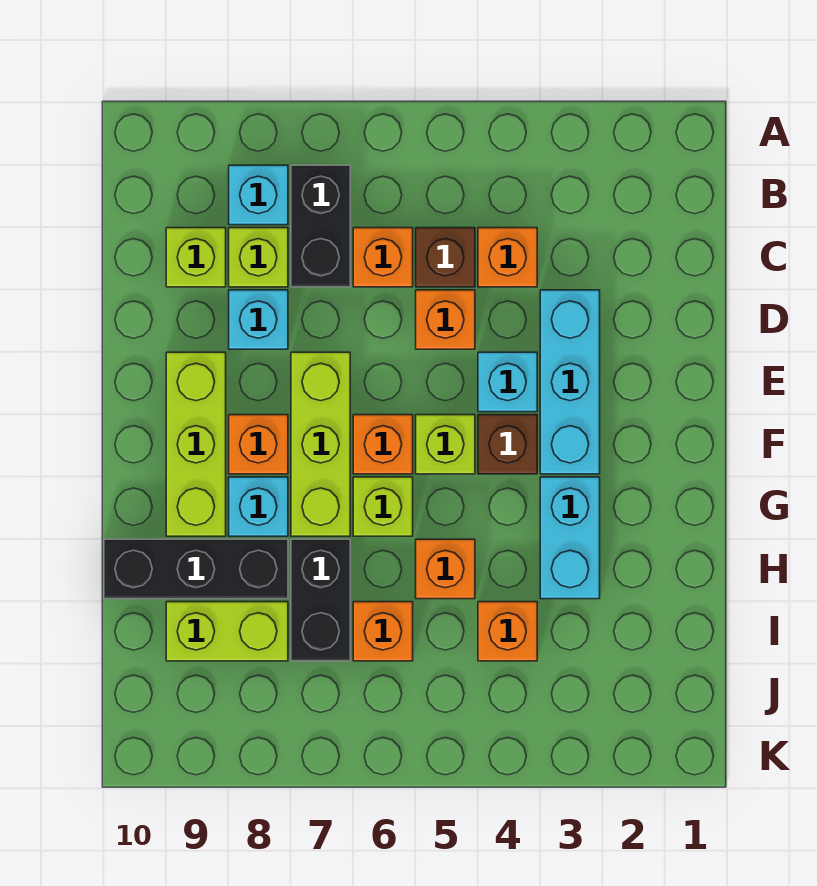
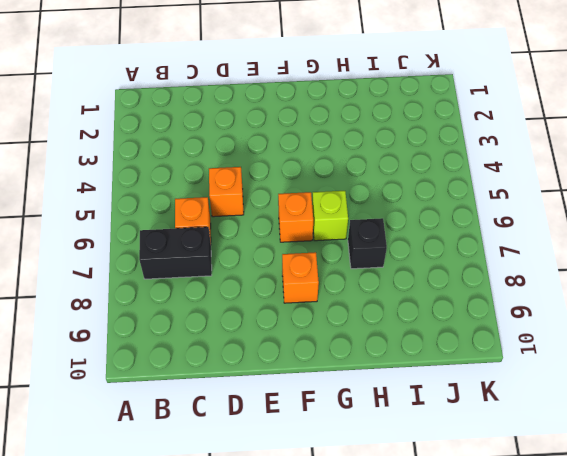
black brick H7 level 1 -> black brick H7:I7 level 1
none -> cyan brick B8 level 1
none -> orange brick C4 level 1
none -> brown brick C5 level 1

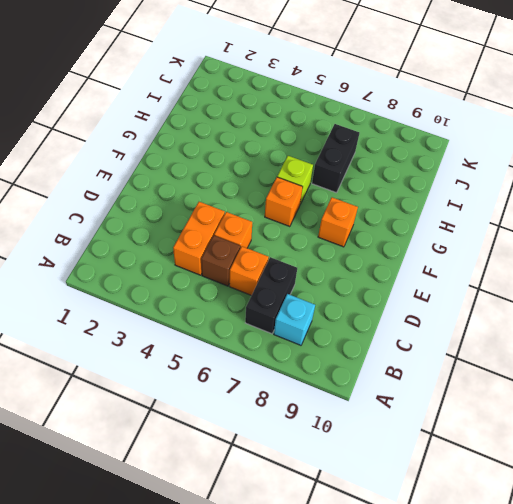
orange brick C4:D4 level 1 -> orange brick C4 level 1
none -> lime brick C8 level 1
none -> lime brick C9 level 1
none -> cyan brick D3:F3 level 1

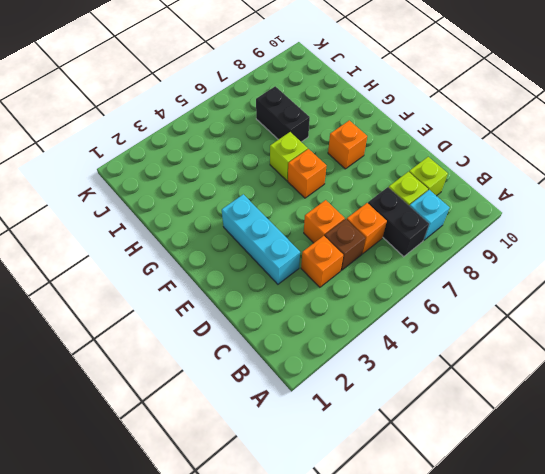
none -> cyan brick D8 level 1
none -> cyan brick E4 level 1
none -> lime brick E7:G7 level 1

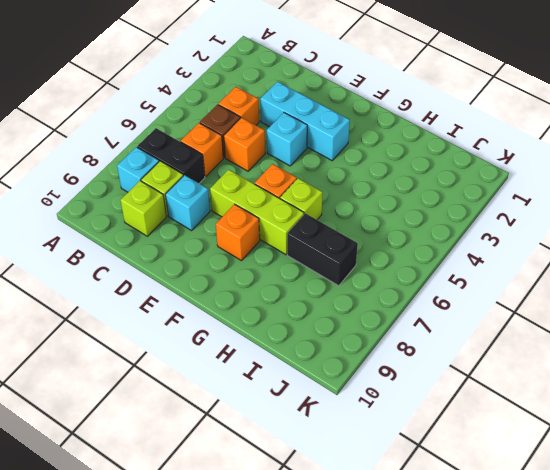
none -> lime brick E9:G9 level 1
none -> brown brick F4 level 1
none -> lime brick F5 level 1

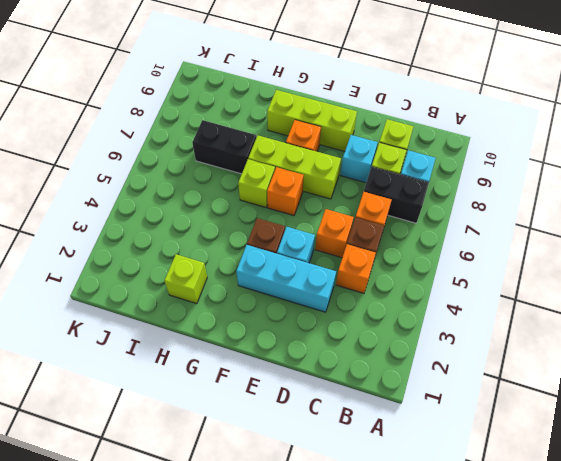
lime brick H2 level 1 -> lime brick F5 level 1
none -> cyan brick G3:H3 level 1
none -> cyan brick G8 level 1
none -> orange brick H5 level 1

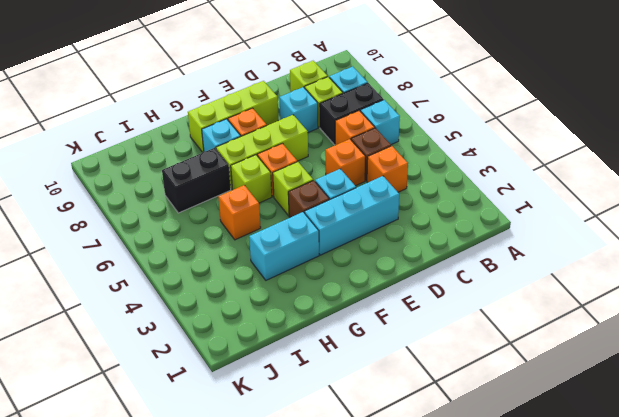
cyan brick B6 level 1 -> none
none -> black brick H8:H10 level 1
none -> orange brick I4 level 1
none -> orange brick I6 level 1

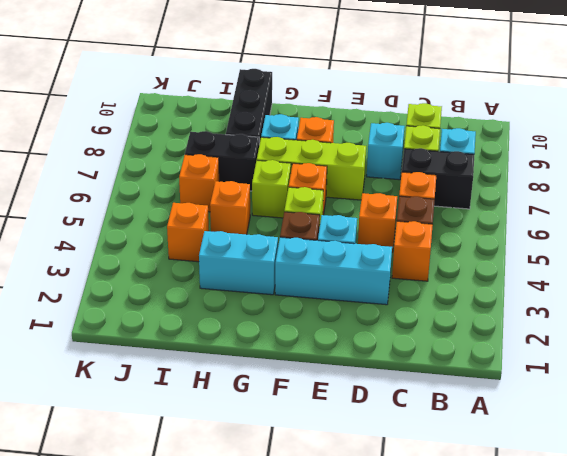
none -> lime brick E9:G9 level 1
none -> lime brick I8:I9 level 1

